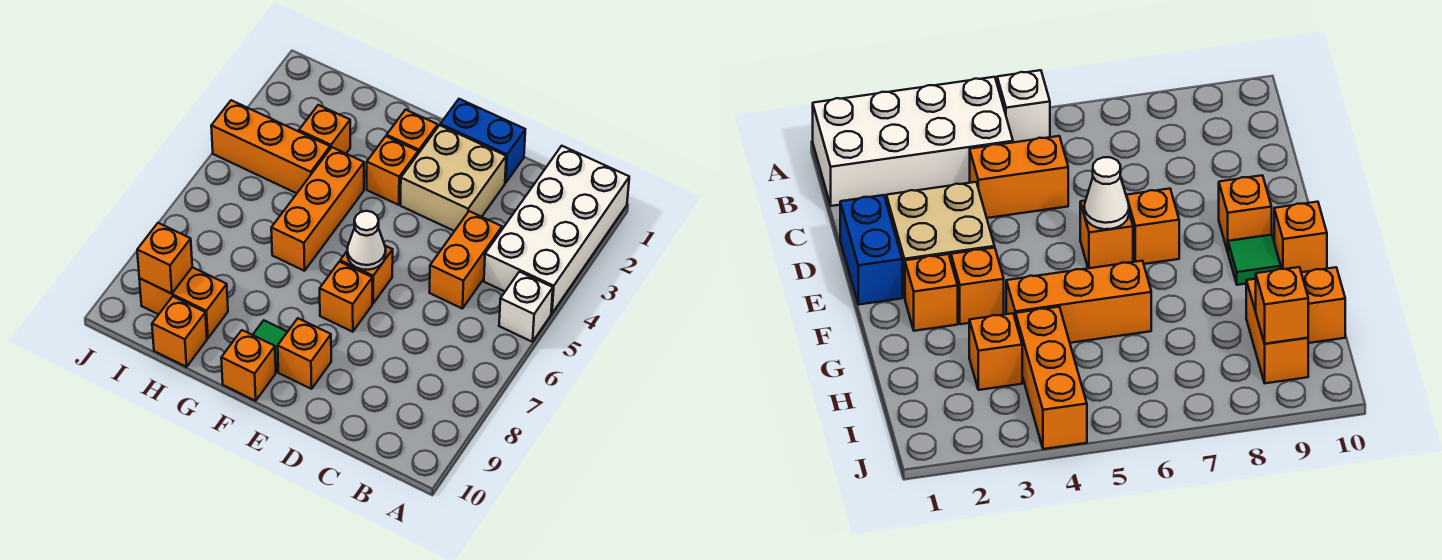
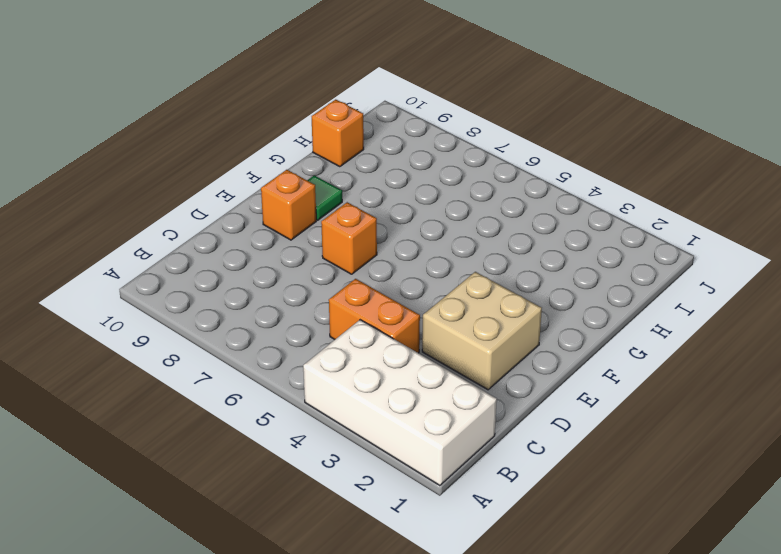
none -> white brick A5 level 1
none -> blue brick D1:E1 level 1
none -> orange brick E6 level 1

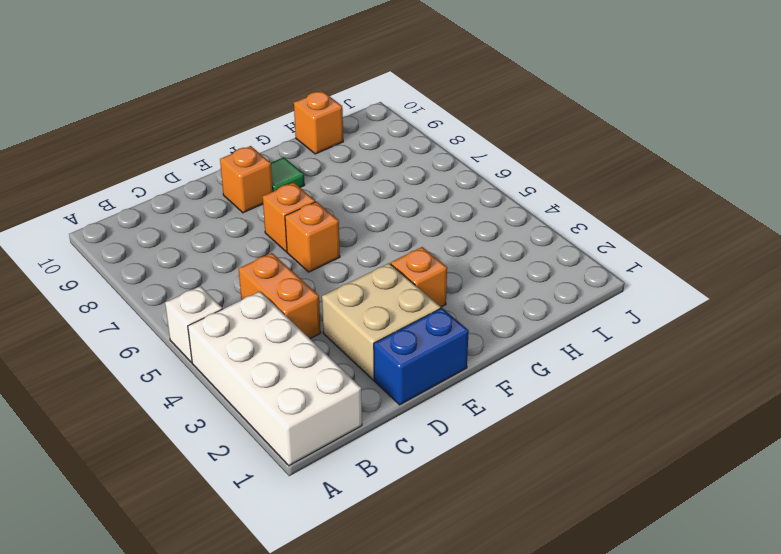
none -> orange brick F2 level 1
none -> orange brick F10 level 1
none -> orange brick G4:G6 level 1

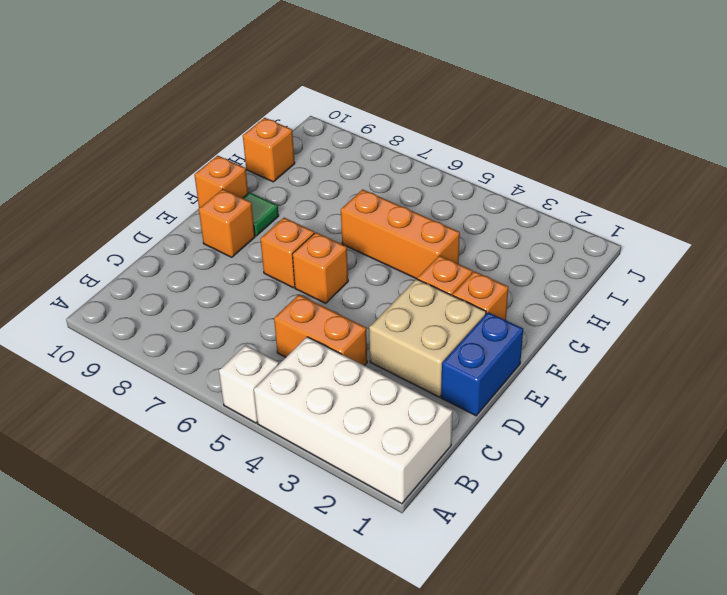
none -> orange brick H3 level 1
none -> orange brick H4:J4 level 1
none -> orange brick H9:I9 level 1

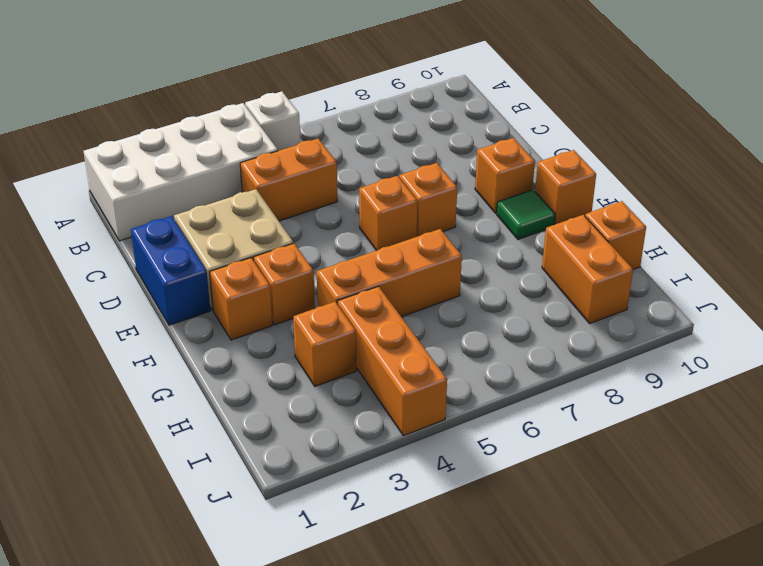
none -> white cone E6 level 2
none -> orange brick I9 level 2

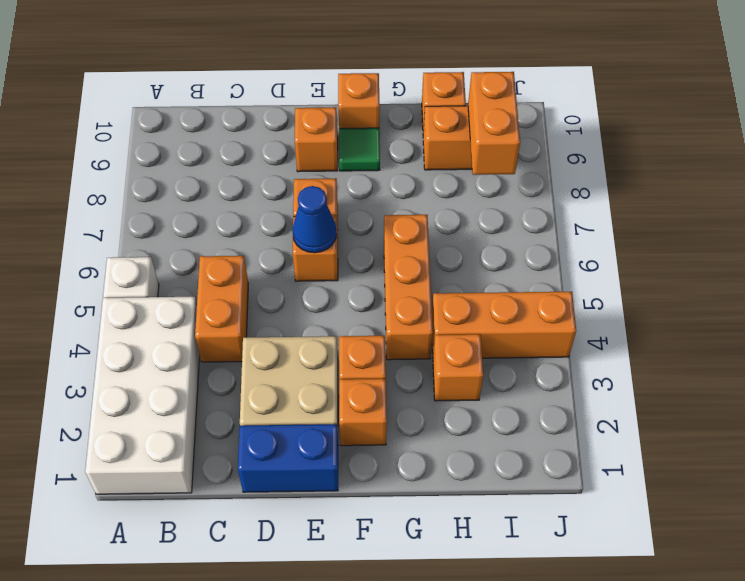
blue cone E6 level 2 -> white cone E6 level 2
orange brick I8:I9 level 2 -> orange brick I9 level 2

